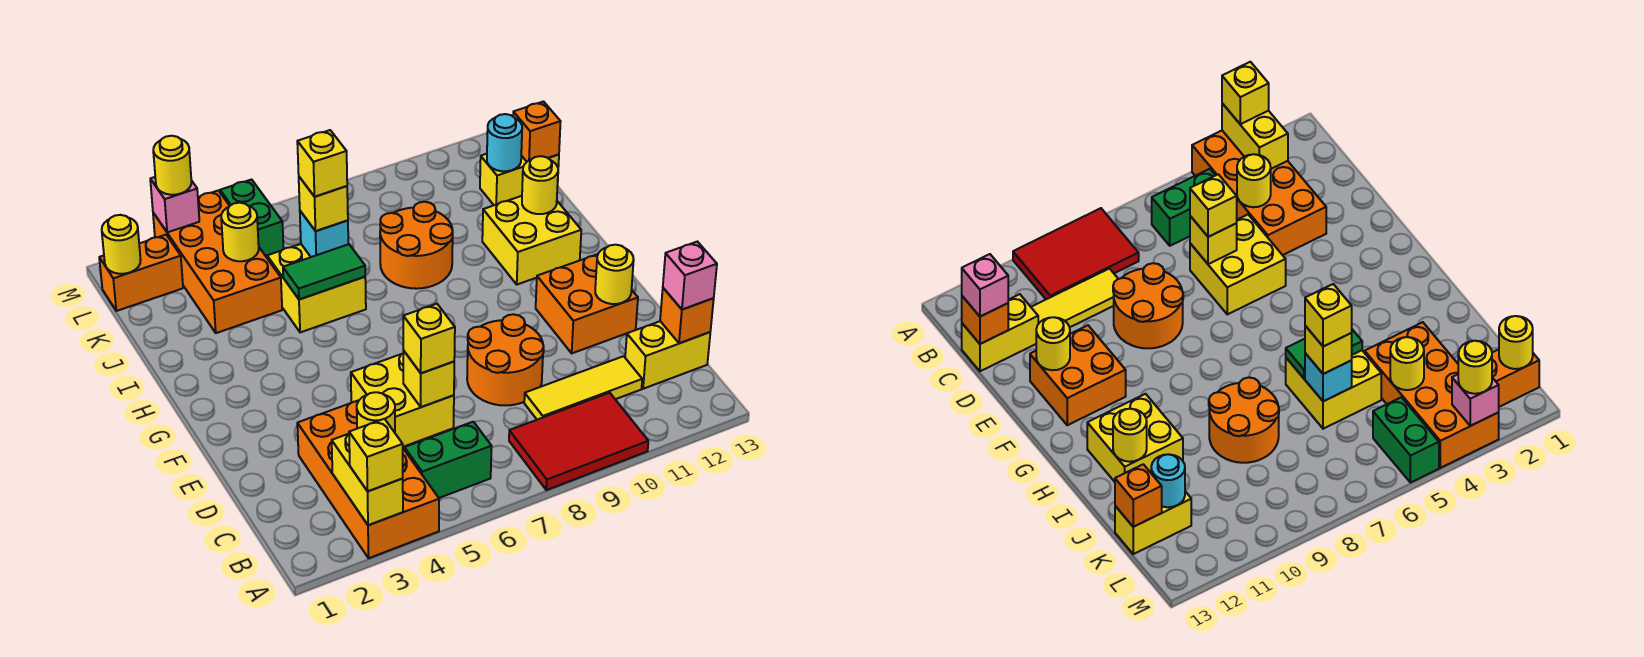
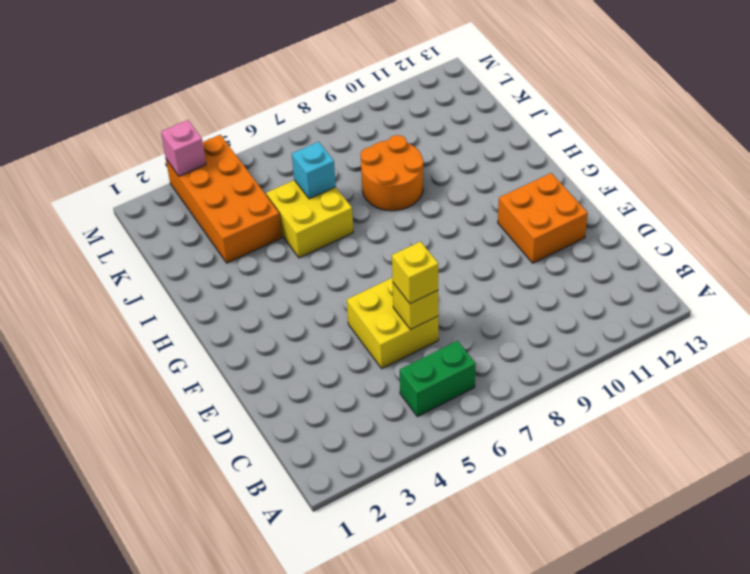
none -> orange brick A3:D4 level 1
none -> red tile A8:B10 level 1
none -> yellow tile C9:C11 level 1
none -> yellow brick C12:C13 level 1

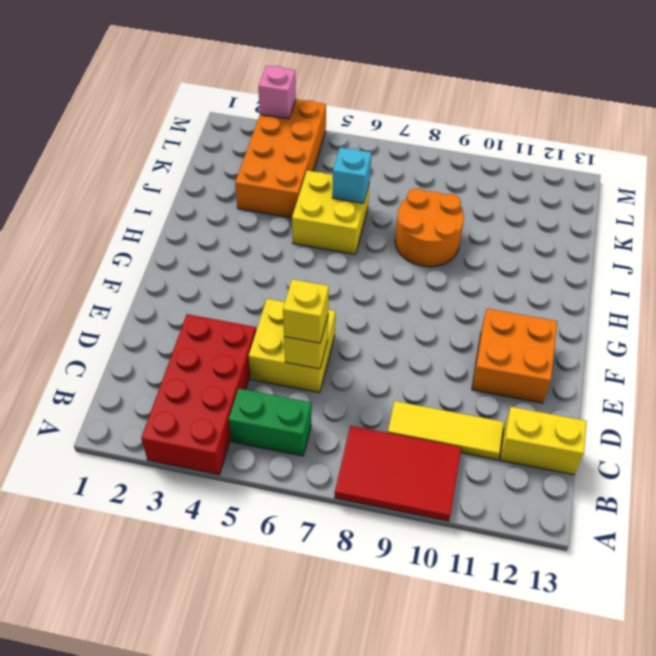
red brick A3:D4 level 1 -> orange brick A3:D4 level 1
none -> orange round brick D8:E9 level 1
none -> yellow brick H11:I12 level 1
none -> yellow brick K12:K13 level 1
none -> orange brick L1:L2 level 1

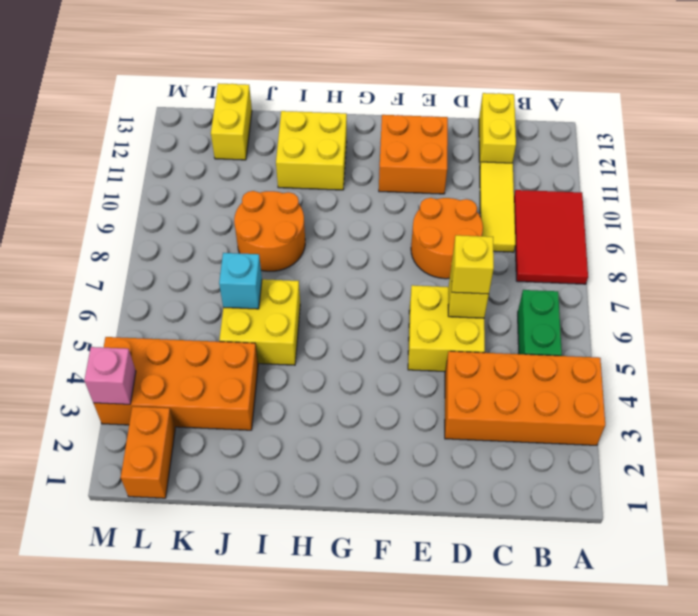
none -> green brick L5:M5 level 1
none -> yellow brick A3:B3 level 2
none -> yellow round brick C4 level 2
none -> orange brick C13 level 2

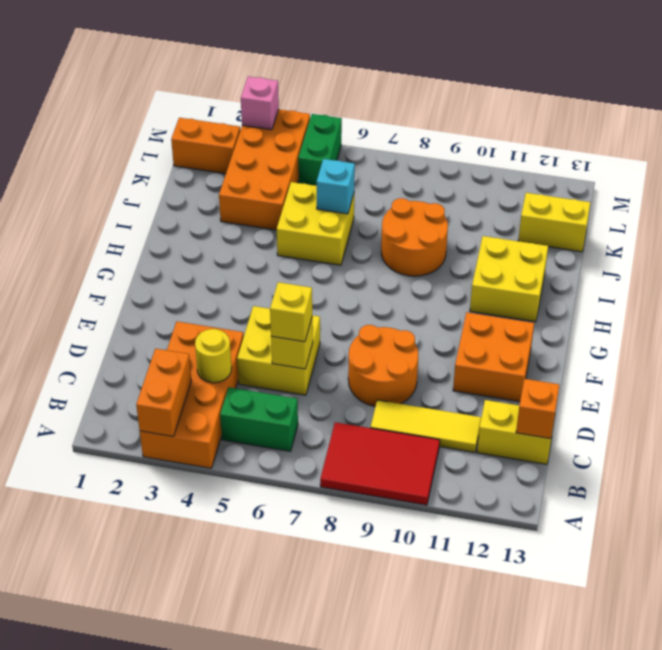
orange brick A3:B3 level 2 -> yellow brick A3:B3 level 2
none -> yellow round brick E12 level 2
none -> green tile I5:I6 level 2
none -> yellow round brick I12 level 2
none -> yellow round brick K4 level 2

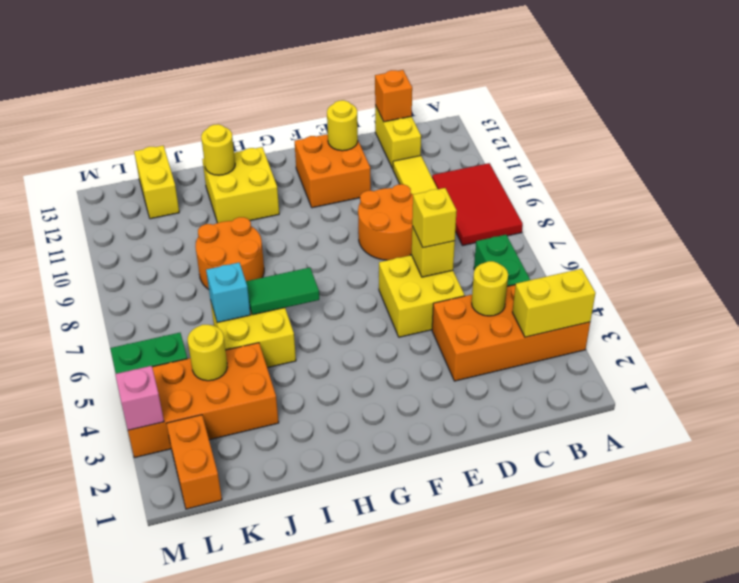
green tile H6:I6 level 2 -> green tile I5:I6 level 2
none -> cyan round brick K12 level 2
none -> orange brick K13 level 2
none -> yellow round brick L1 level 2
none -> yellow brick A3 level 3

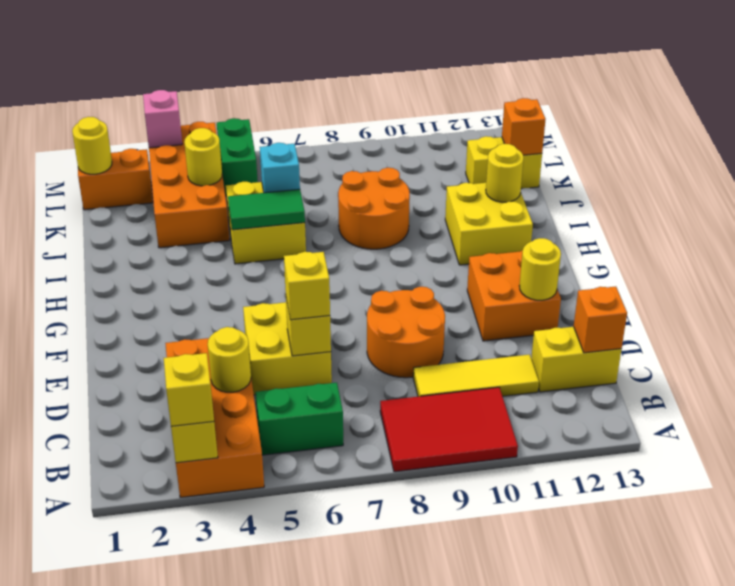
none -> cyan round brick K12 level 2
none -> pink brick C13 level 3
none -> yellow brick J6 level 3
none -> yellow round brick M3 level 3

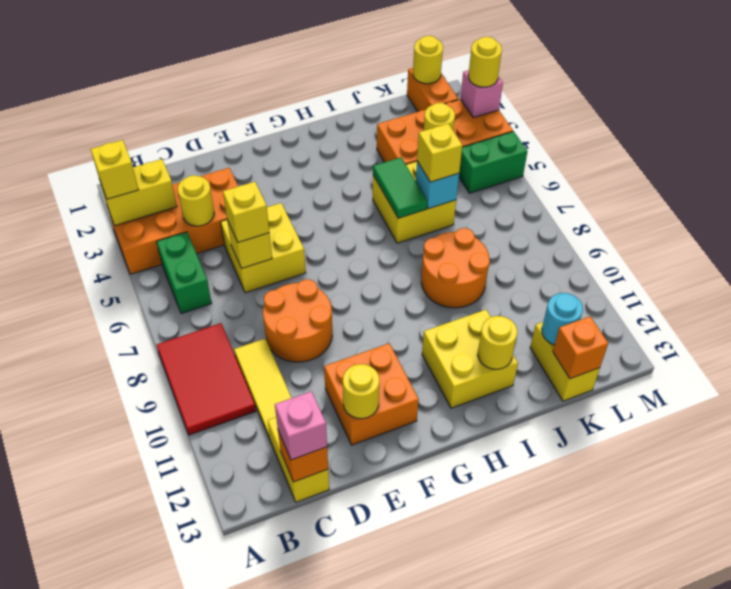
none -> yellow brick J6 level 4

